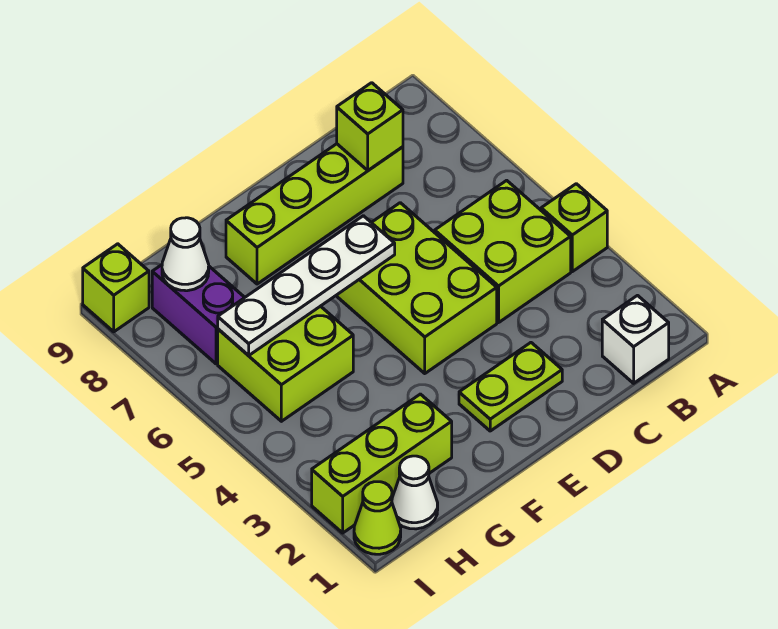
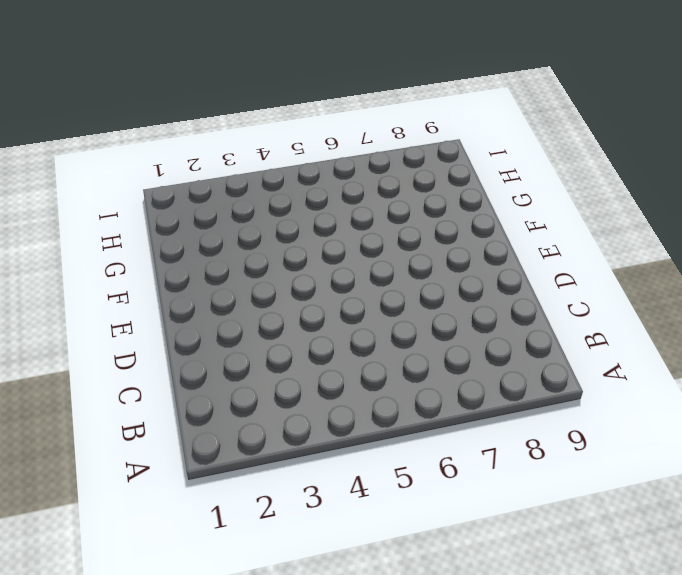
none -> lime brick A4 level 1
none -> white brick B1 level 1
none -> lime brick B4:C5 level 1

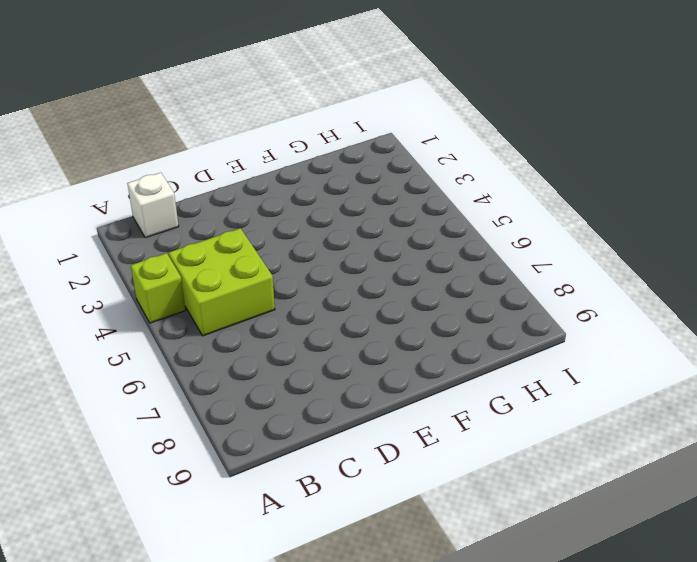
none -> lime brick C8:F8 level 1
none -> lime plate D2:E2 level 1
none -> lime brick D4:E6 level 1

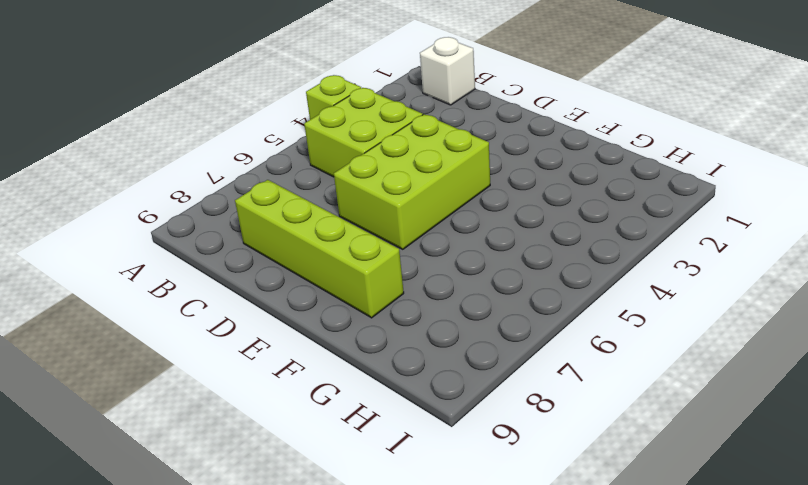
none -> lime plate D2:E2 level 1
none -> lime brick G2:I2 level 1
none -> lime brick G5:H6 level 1

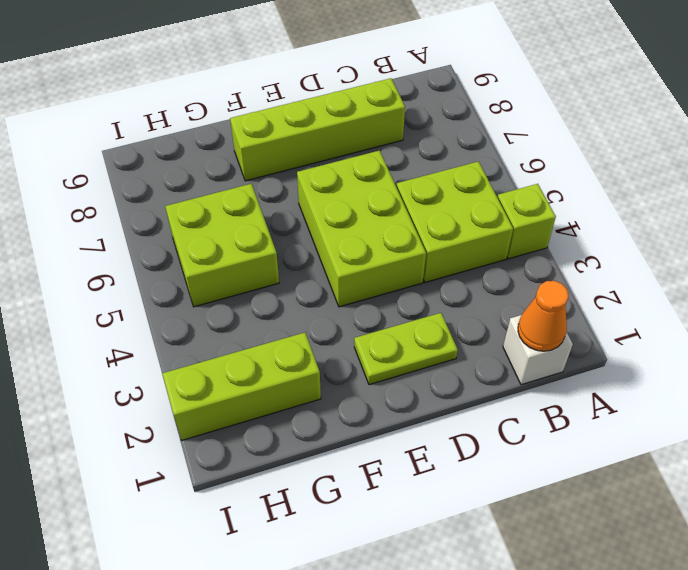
orange cone B1 level 2 -> none
none -> white cone H1 level 1
none -> purple brick H7:H8 level 1
none -> lime cone I1 level 1

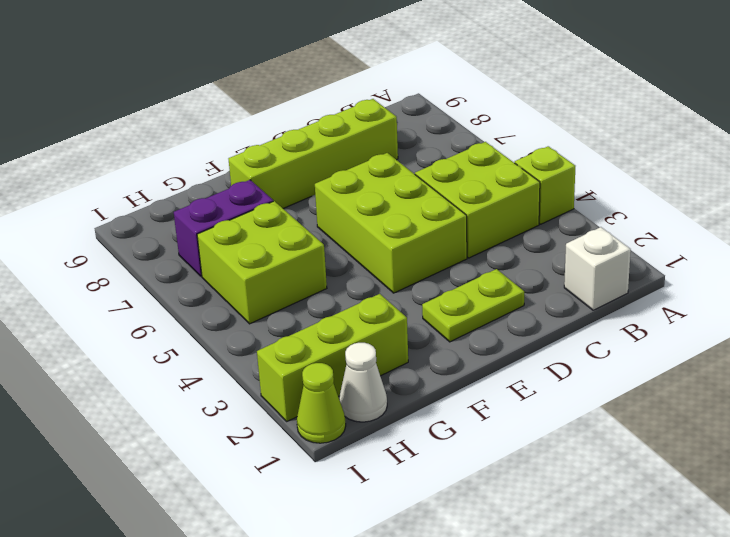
purple brick G7:H7 level 1 -> purple brick H7:H8 level 1
none -> lime brick I9 level 1
none -> lime brick C8 level 2
none -> white plate E6:H6 level 2

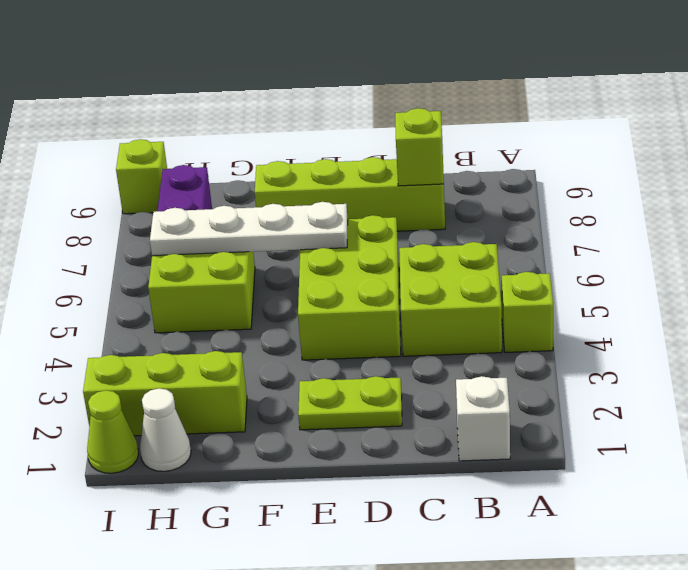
none -> white cone H8 level 2

